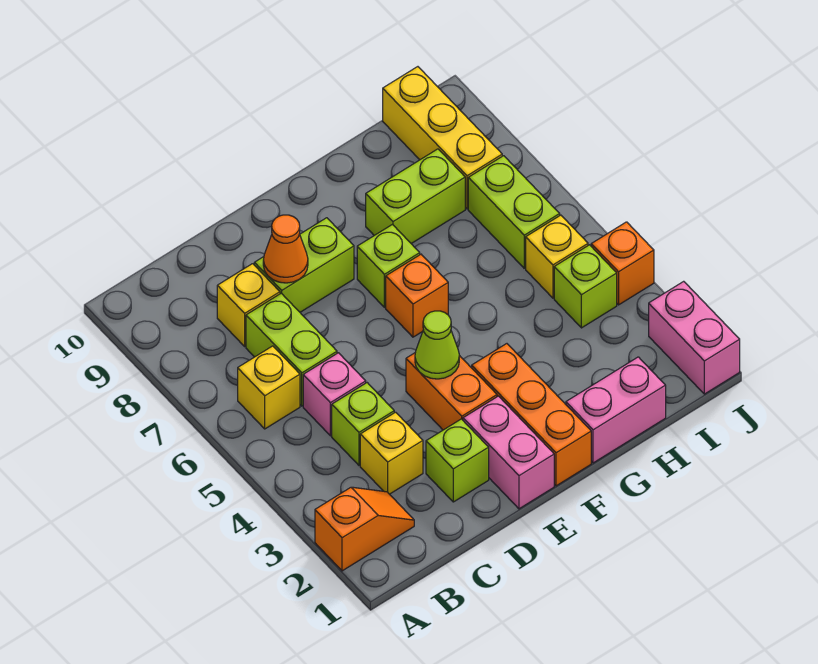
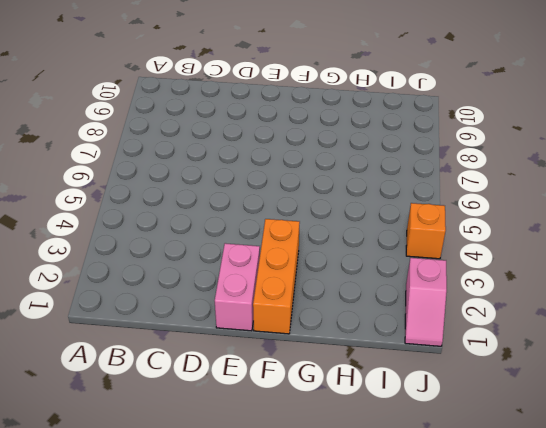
pink slope J1:J2 level 1 top 2 -> pink brick J1:J2 level 1
none -> orange slope A2:B2 level 1 top A
none -> yellow brick B6 level 1
none -> yellow brick C3 level 1

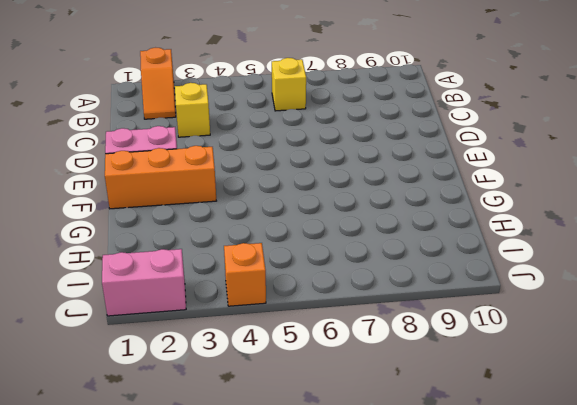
none -> lime brick C4 level 1
none -> pink brick C5 level 1
none -> lime brick C6:C7 level 1

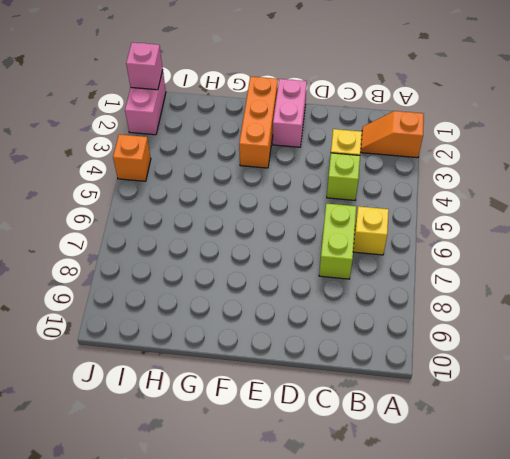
pink brick J1 level 2 -> pink brick C5 level 1
none -> yellow brick C8 level 1
none -> lime brick D2 level 1
none -> lime brick D8:E8 level 1

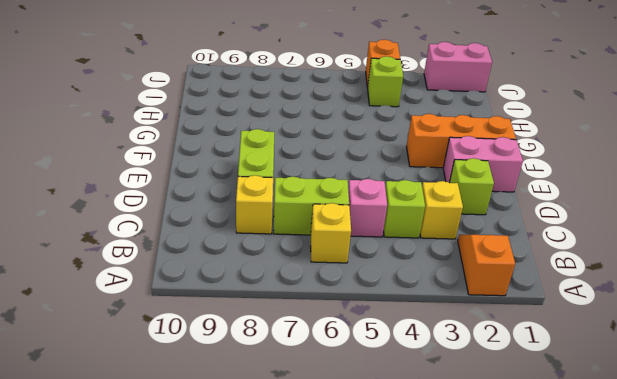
none -> orange brick E3:E4 level 1
none -> orange brick F6 level 1
none -> lime brick F7 level 1

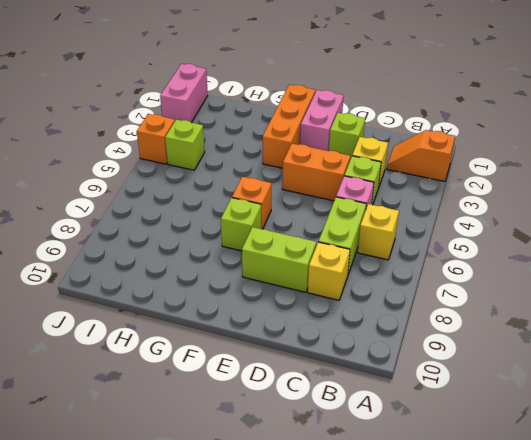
orange brick D4:E4 level 1 -> orange brick E3:E4 level 1
none -> pink brick G1:H1 level 1
none -> lime brick G8:H8 level 1
none -> yellow brick I5 level 1

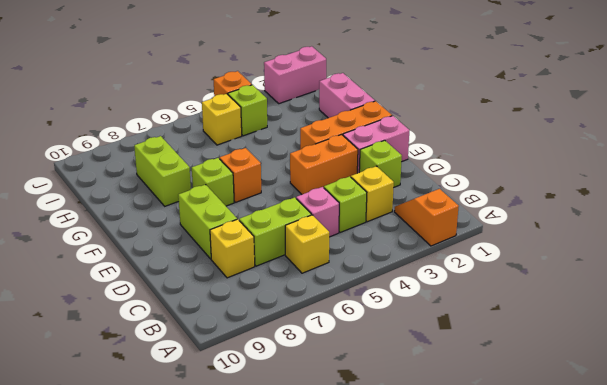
none -> lime brick I6:I7 level 1
none -> yellow brick I8:I10 level 1
none -> orange cone D8 level 2

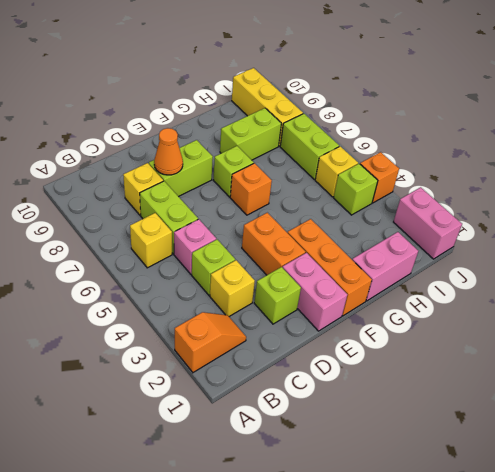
none -> lime cone E4 level 2

